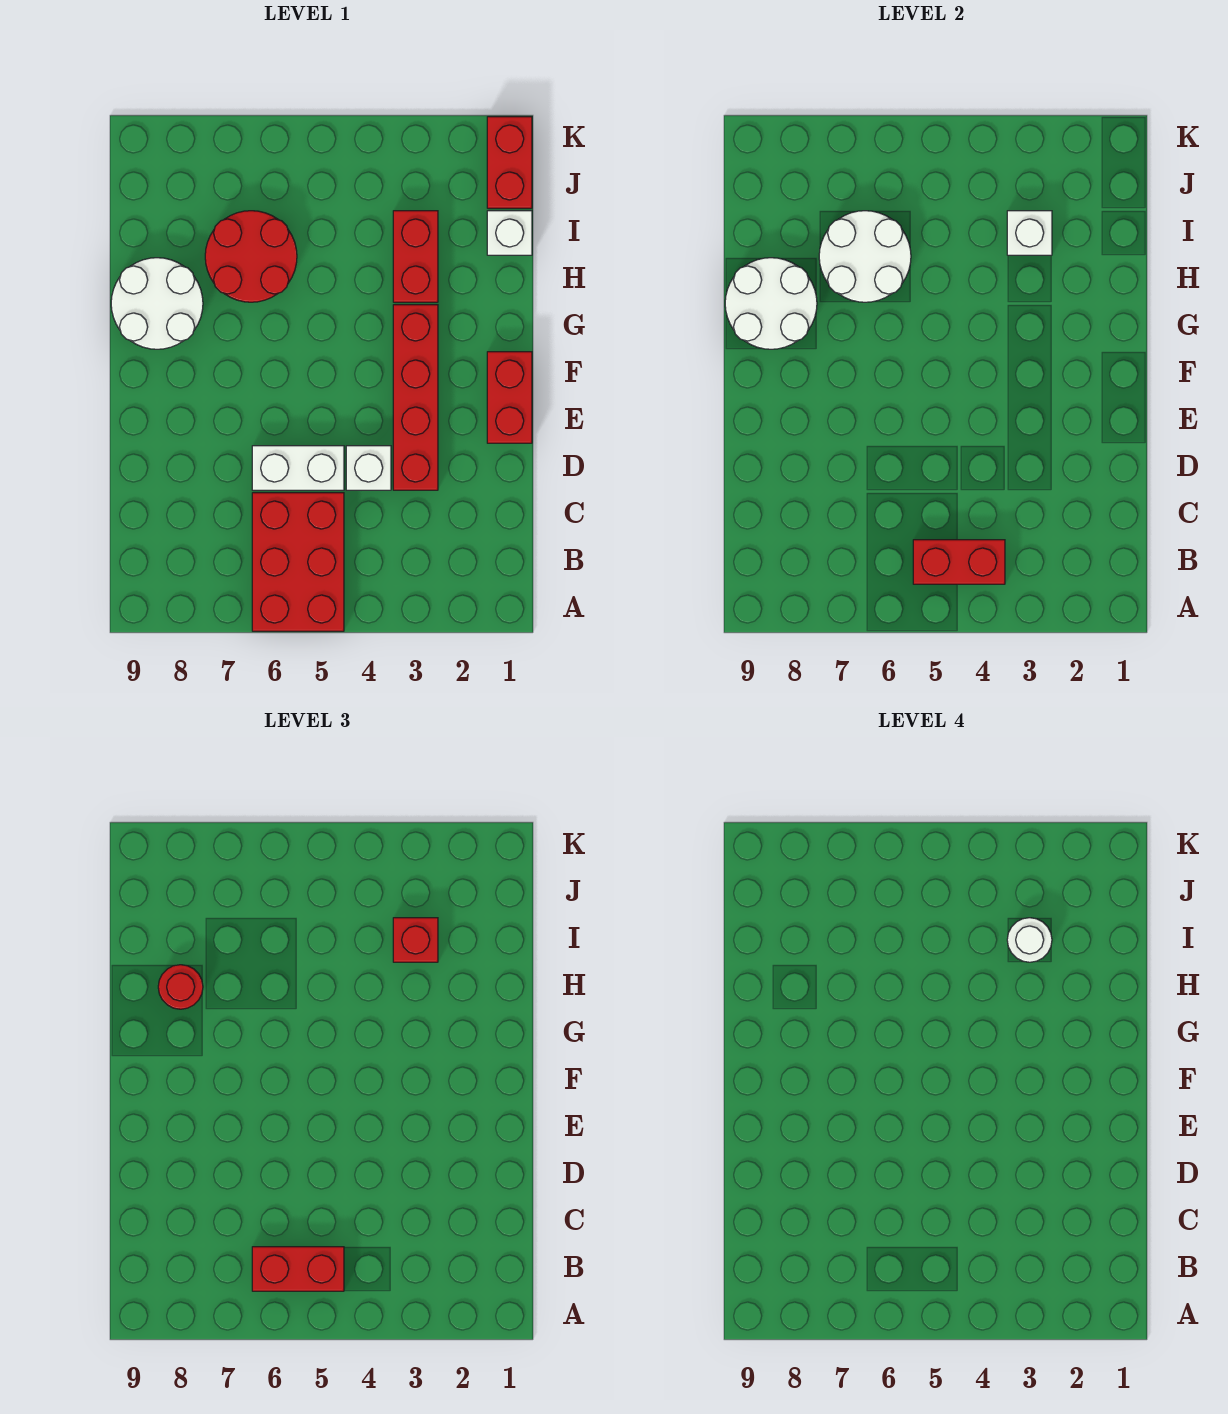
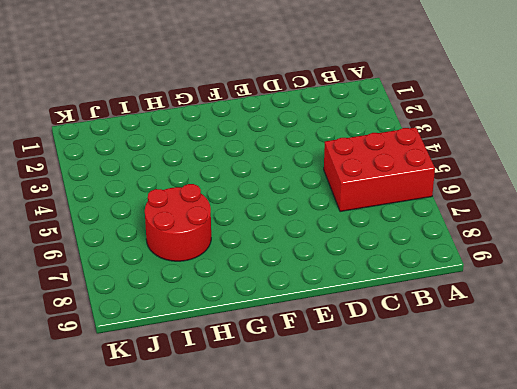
none -> red brick D3:G3 level 1
none -> white brick D4 level 1
none -> white brick D5:D6 level 1

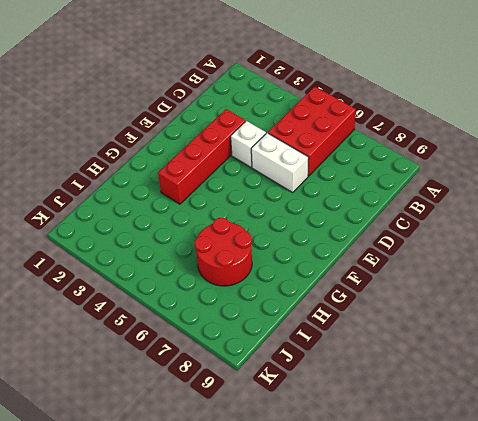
none -> red brick E1:F1 level 1
none -> white round brick G8:H9 level 1
none -> red brick H3:I3 level 1

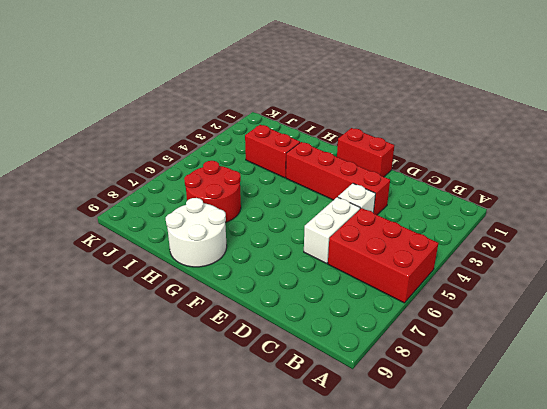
none -> white brick I1 level 1
none -> red brick J1:K1 level 1
none -> red brick B4:B5 level 2

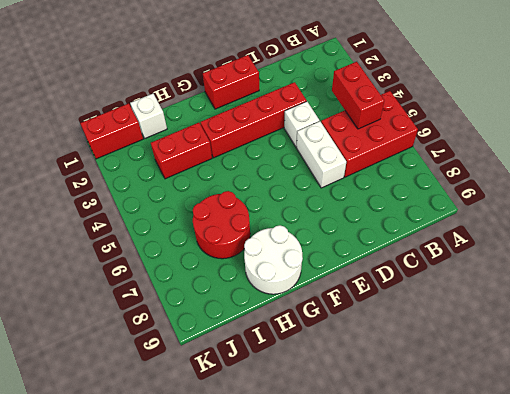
none -> white round brick G8:H9 level 2
none -> white round brick H6:I7 level 2
none -> white brick I3 level 2

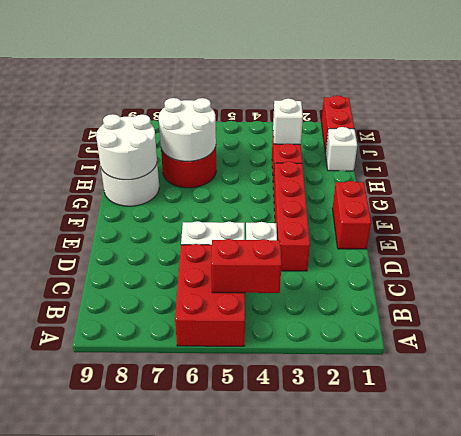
none -> red brick B5:B6 level 3
none -> red round brick H8 level 3
none -> red brick I3 level 3

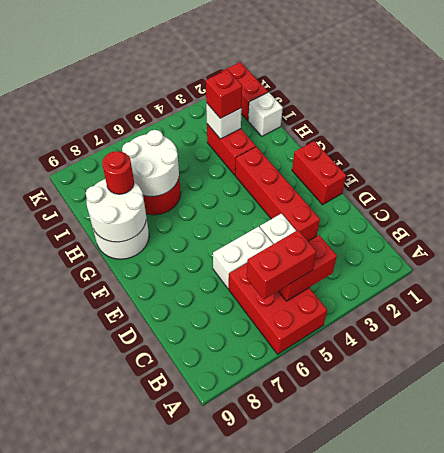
none -> white round brick I3 level 4

